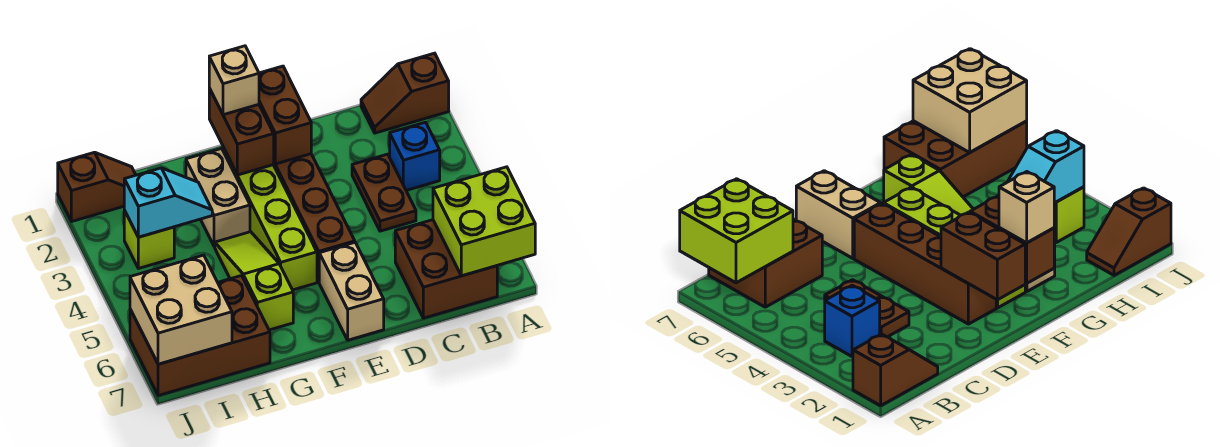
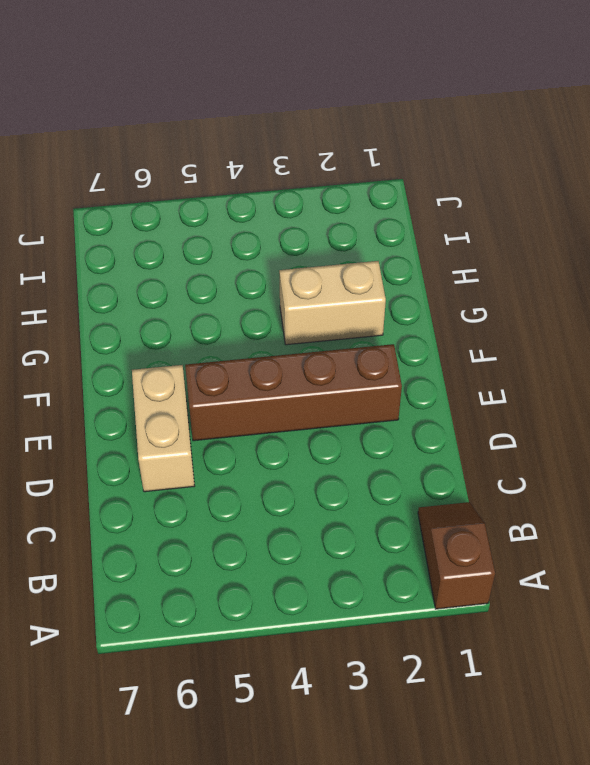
tan brick D6:E6 level 1 -> tan brick E6:E7 level 1
none -> blue brick B3 level 1
none -> brown brick B6:C7 level 1
none -> brown plate C3:C4 level 1

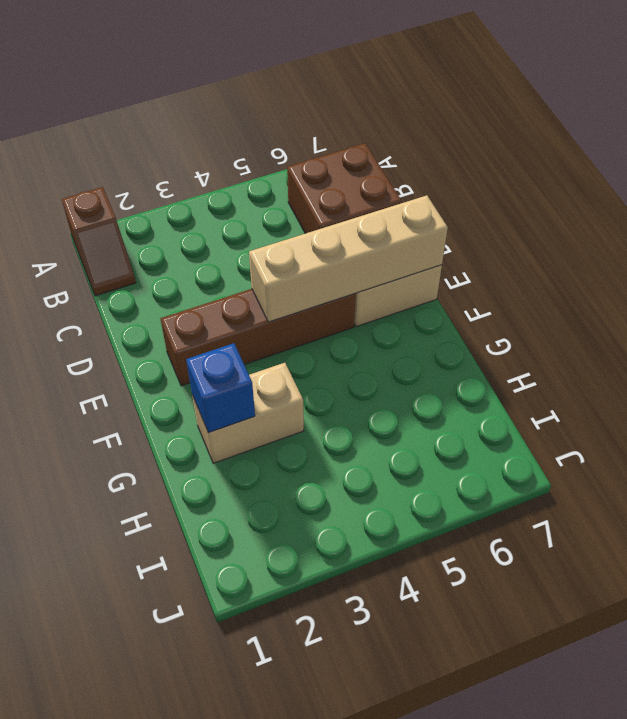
tan brick E4:E7 level 2 -> none
blue brick G2 level 2 -> blue brick B3 level 1
none -> brown plate C3:C4 level 1
none -> lime brick F2:F5 level 1
none -> lime slope G4:G6 level 1 top 6

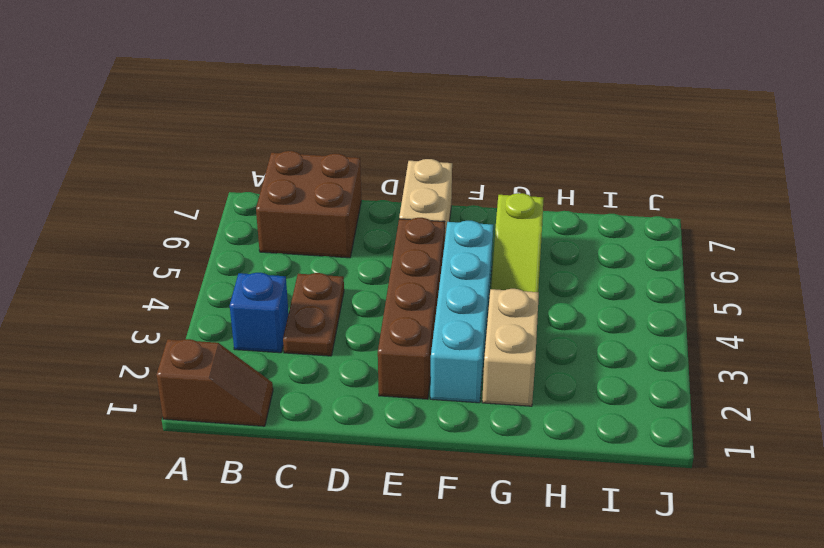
cyan brick F2:F5 level 1 -> lime brick F2:F5 level 1
none -> brown brick H6:J7 level 1
none -> brown slope I1:J1 level 1 top J
none -> lime brick I3 level 1

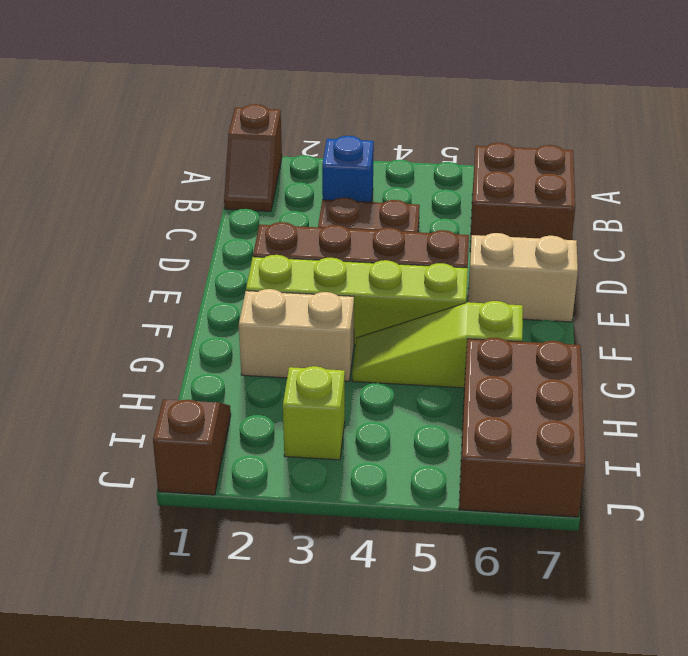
none -> lime brick A6:B7 level 2
none -> brown brick E1:E2 level 2
none -> brown brick F1:F2 level 2

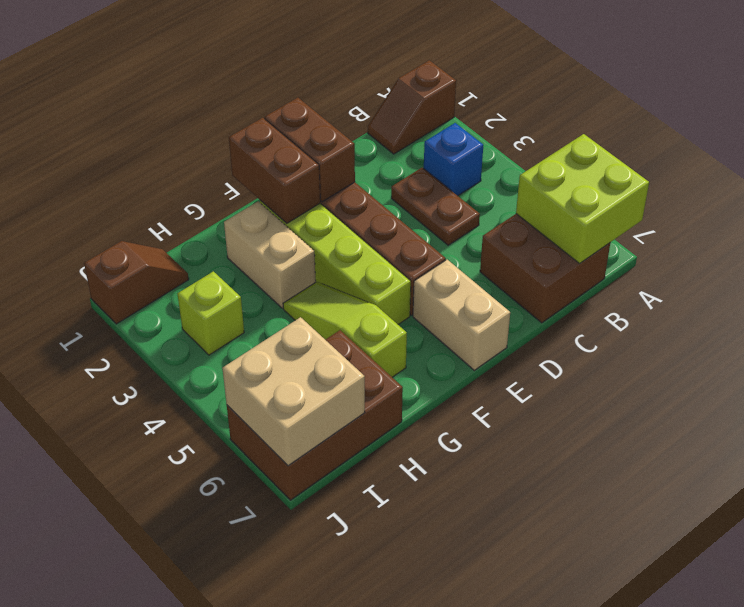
none -> cyan slope H3:I3 level 2 top I
none -> tan brick F1 level 3

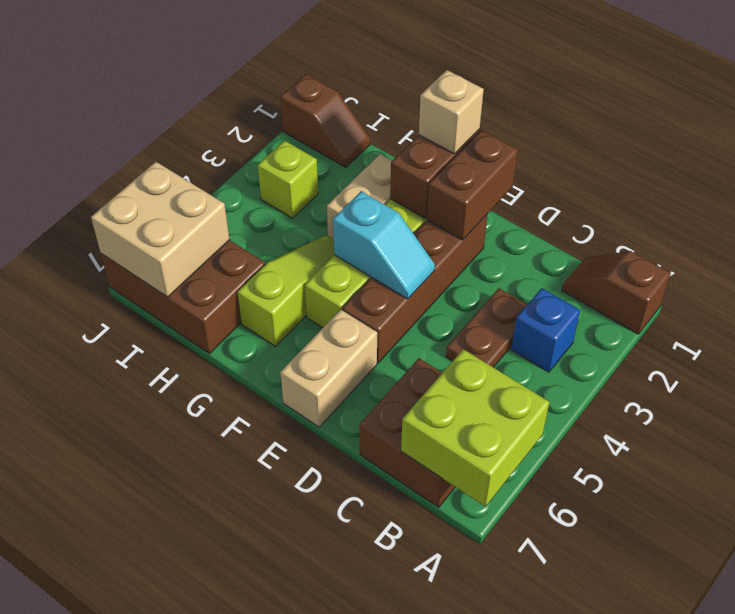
cyan slope E4:F4 level 2 top F -> cyan slope H3:I3 level 2 top I

